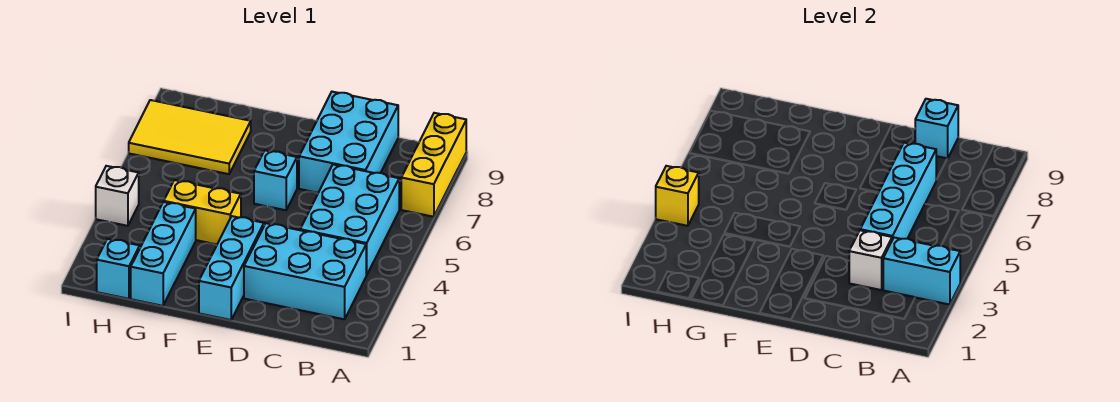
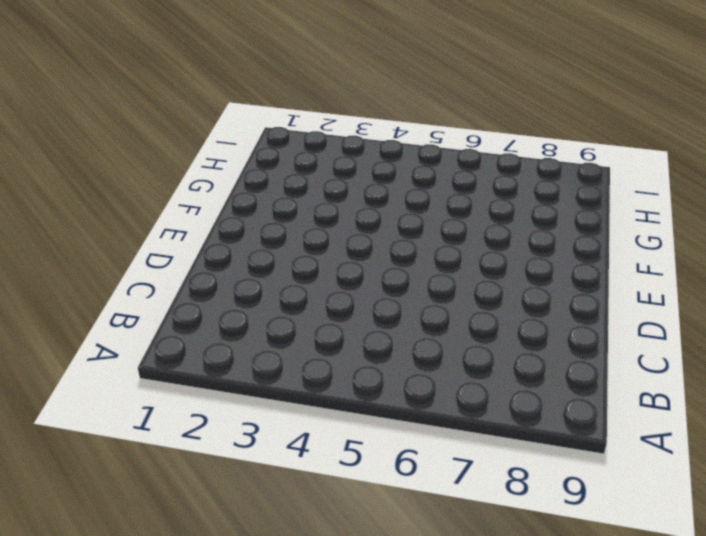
none -> yellow brick A7:A9 level 1
none -> cyan brick B2:D3 level 1
none -> cyan brick B4:C6 level 1

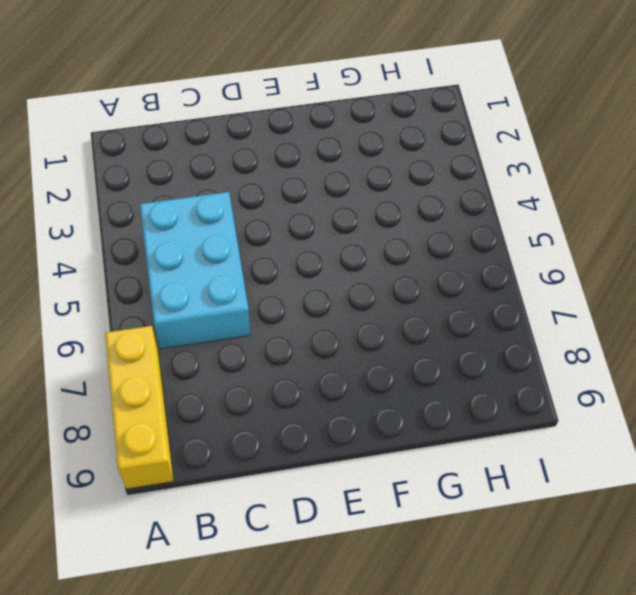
none -> cyan brick B2:D3 level 1
none -> cyan brick C7:D9 level 1
none -> cyan brick E1:E3 level 1

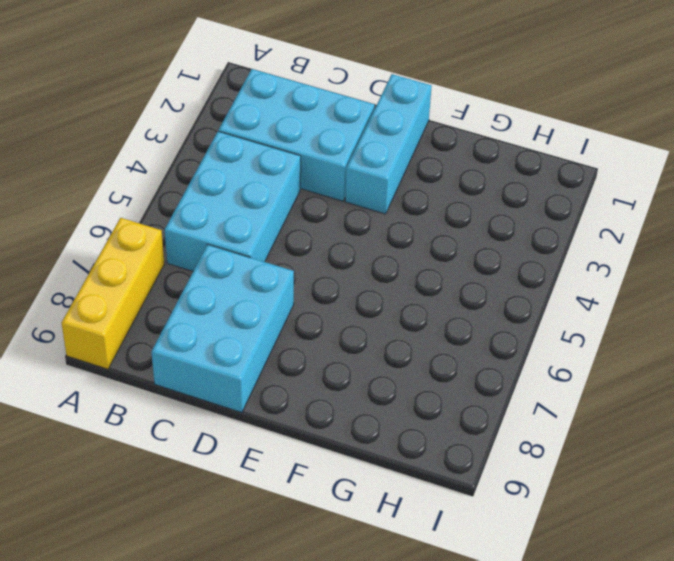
none -> cyan brick E6 level 1
none -> yellow brick F4:G4 level 1
none -> cyan brick G1:G3 level 1

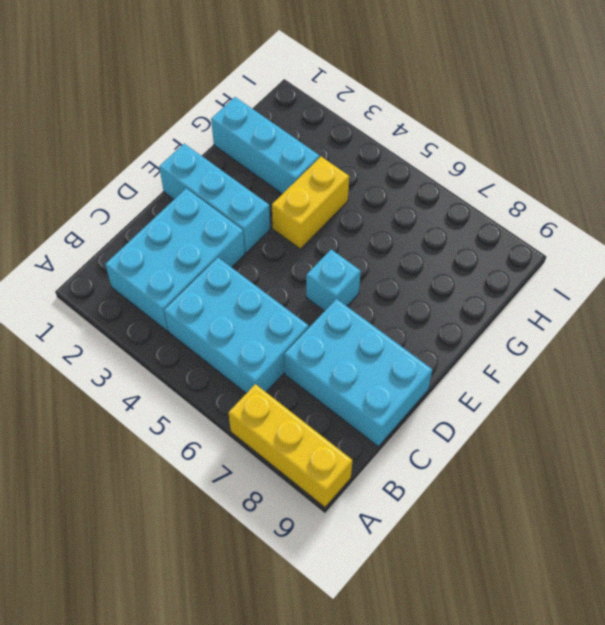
none -> yellow tile G7:I8 level 1
none -> cyan brick H1 level 1
none -> white brick I4 level 1

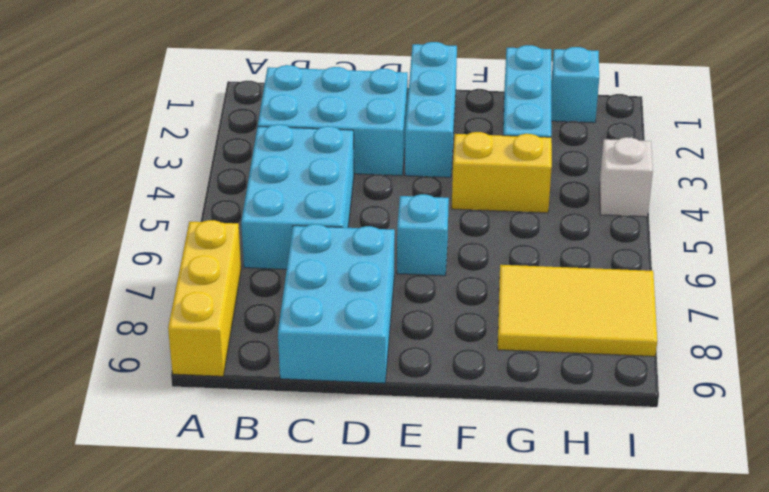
none -> cyan brick A3:B3 level 2
none -> white brick C3 level 2
none -> cyan brick C4:C7 level 2

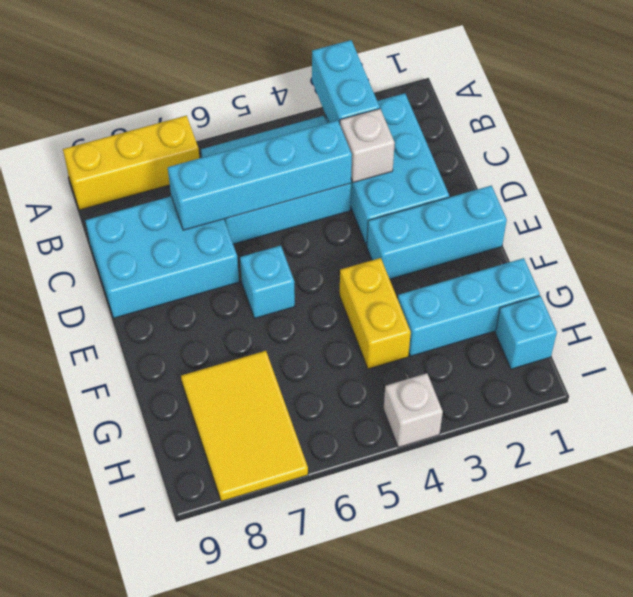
none -> cyan brick C9 level 2
none -> yellow brick I4 level 2

